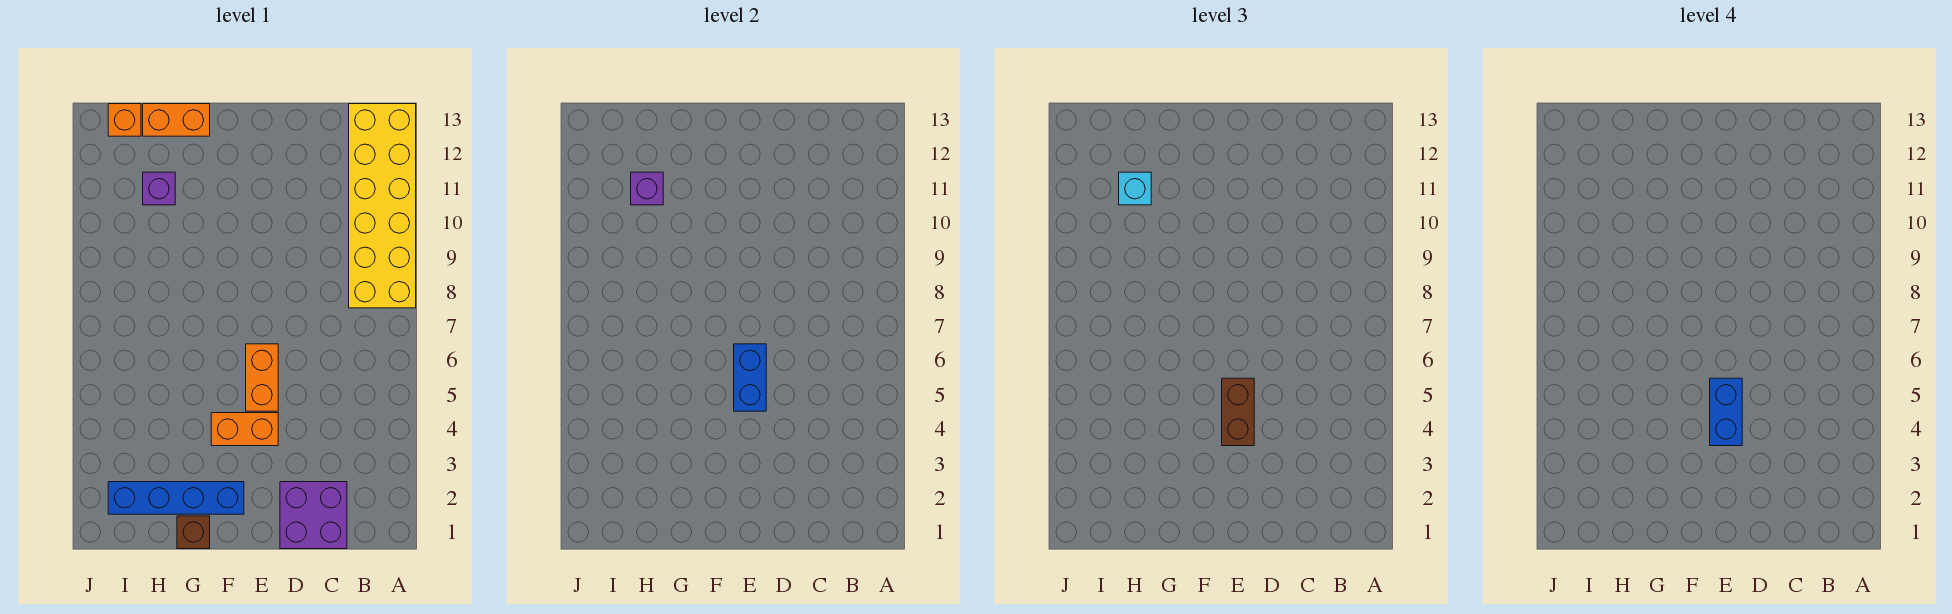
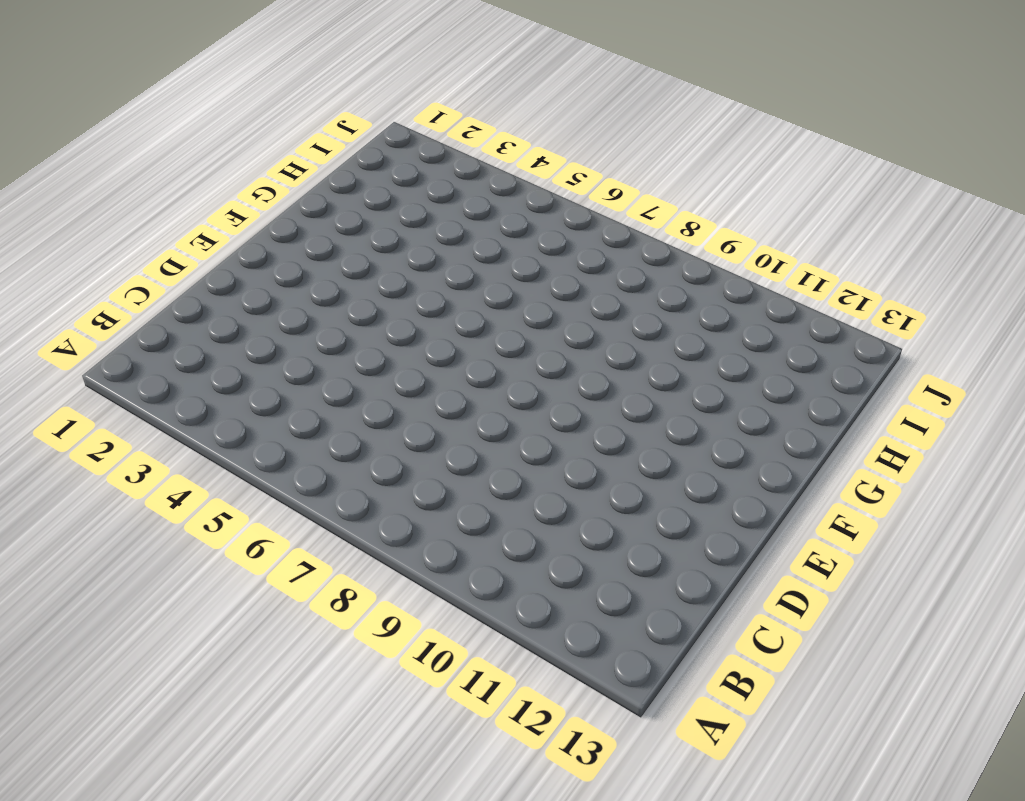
none -> yellow brick A8:B13 level 1
none -> purple brick C1:D2 level 1
none -> orange brick E4:F4 level 1

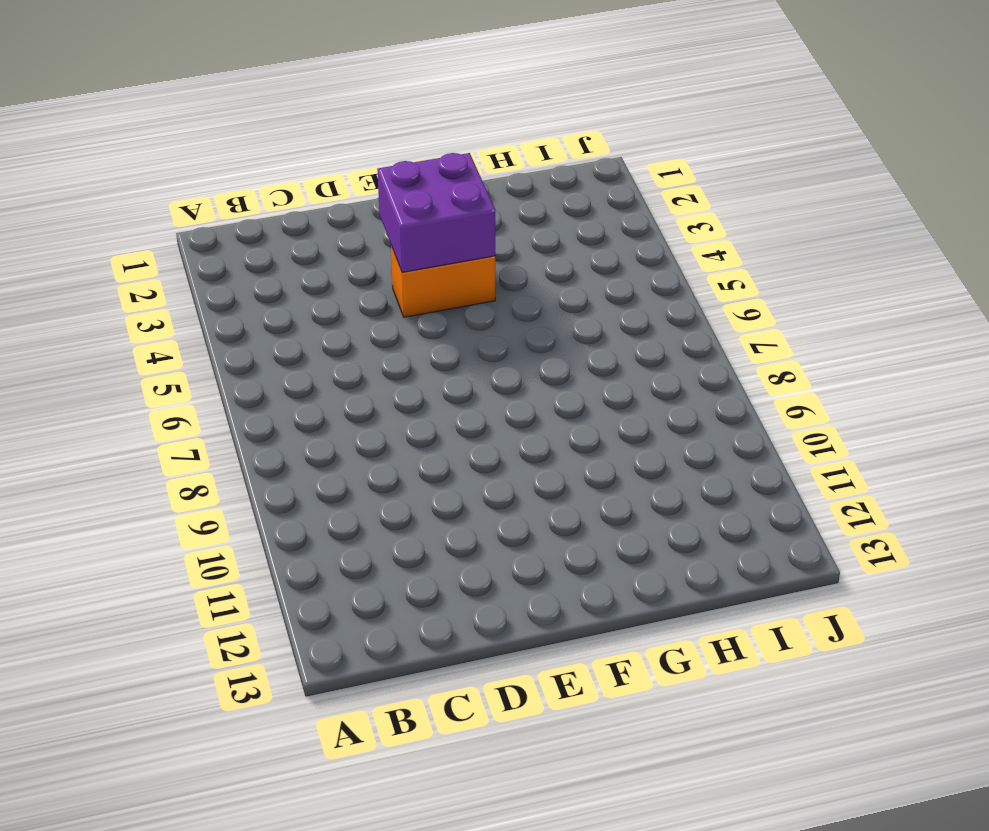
purple brick E3:F4 level 2 -> purple brick C1:D2 level 1
none -> yellow brick A8:B13 level 1
none -> orange brick E5:E6 level 1
none -> blue brick F2:I2 level 1

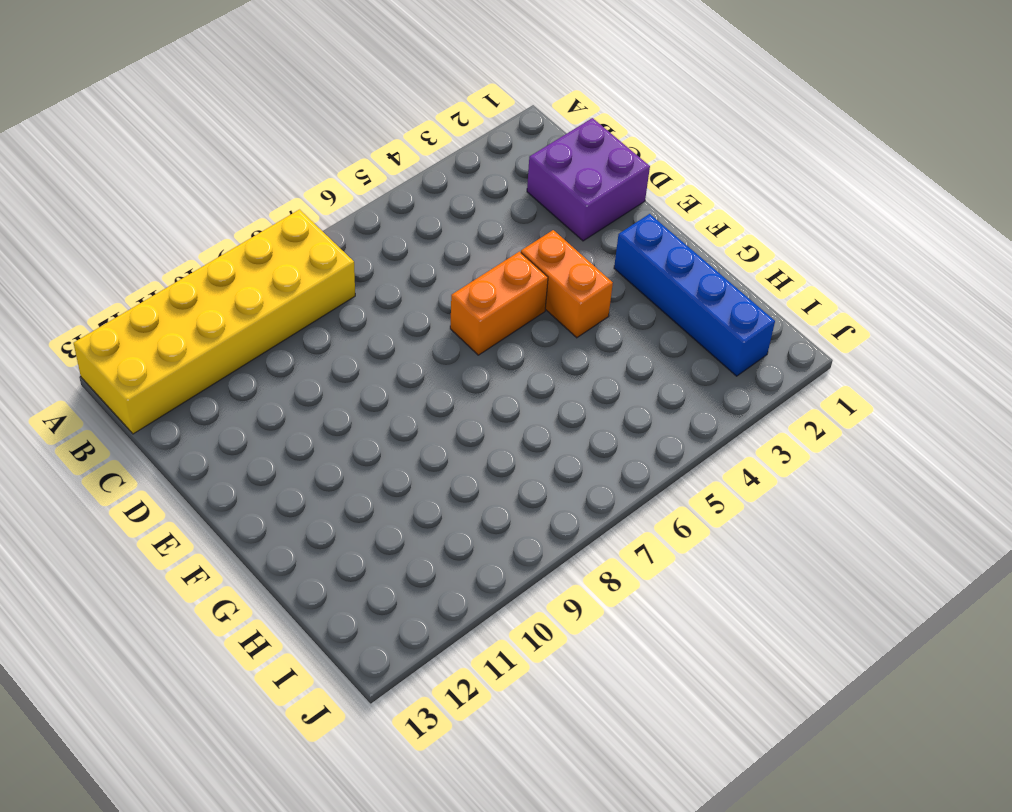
none -> brown brick G1 level 1
none -> orange brick G13:H13 level 1
none -> purple brick H11 level 1

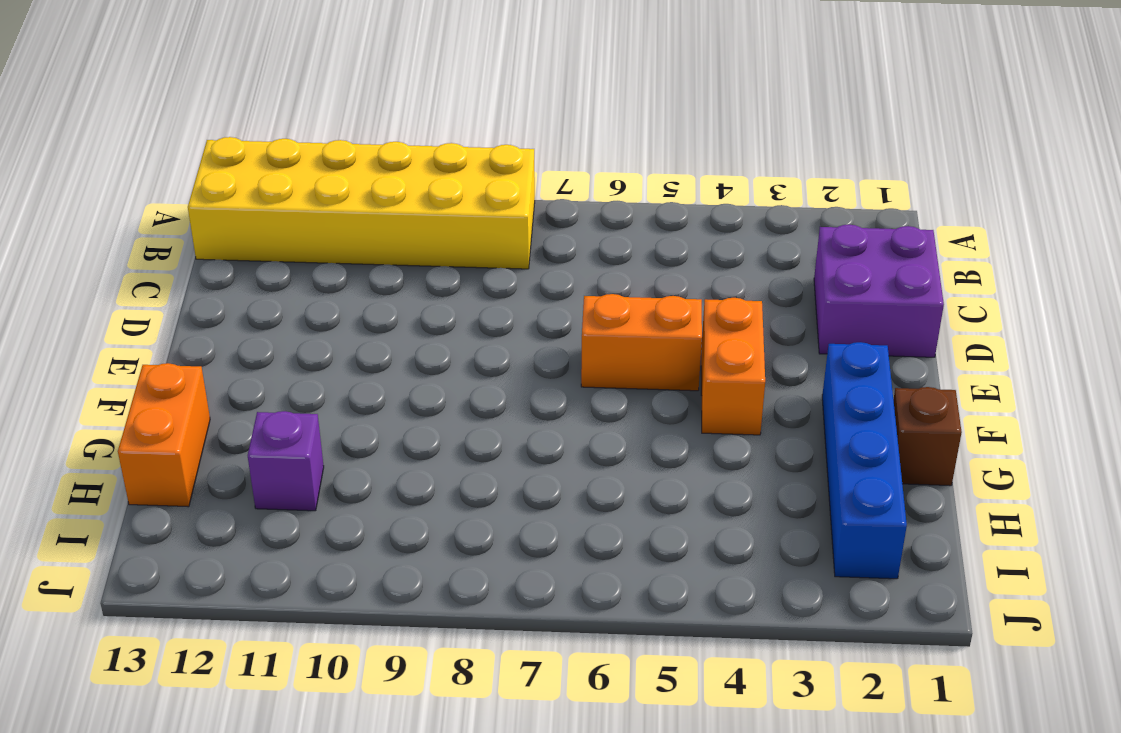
none -> orange brick I13 level 1
none -> blue brick E5:E6 level 2
none -> purple brick H11 level 2

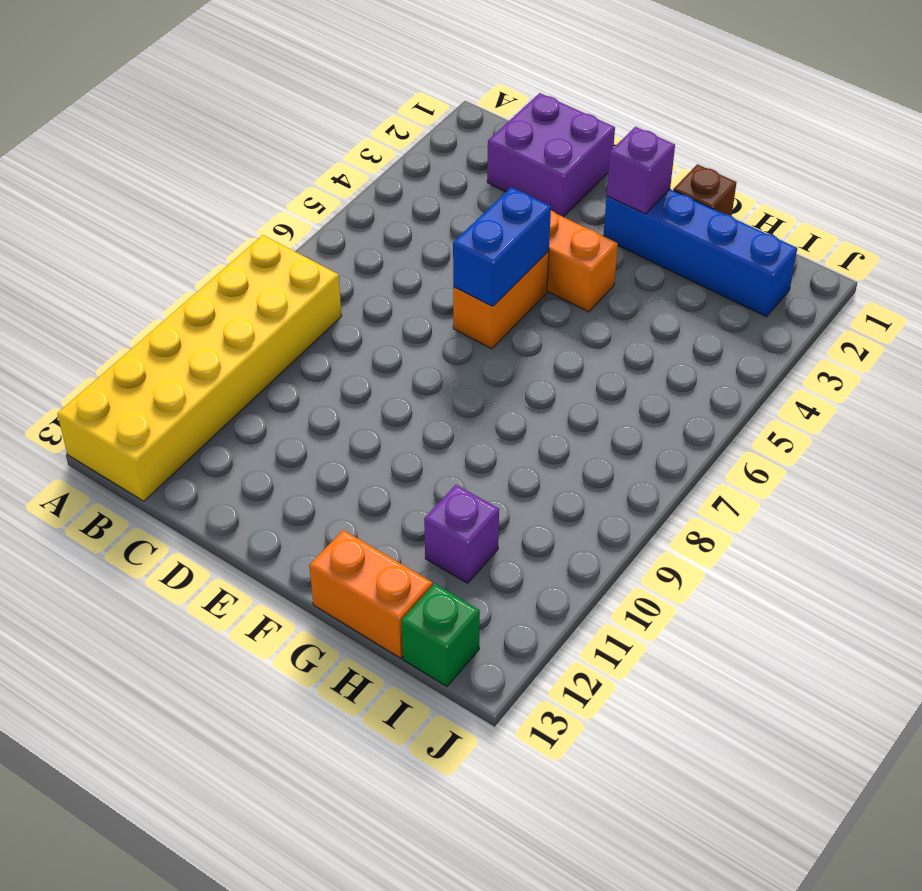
purple brick F2 level 2 -> purple brick H11 level 2
green brick I13 level 1 -> orange brick I13 level 1
none -> brown brick E4:E5 level 3
none -> cyan brick H11 level 3
none -> blue brick E4:E5 level 4

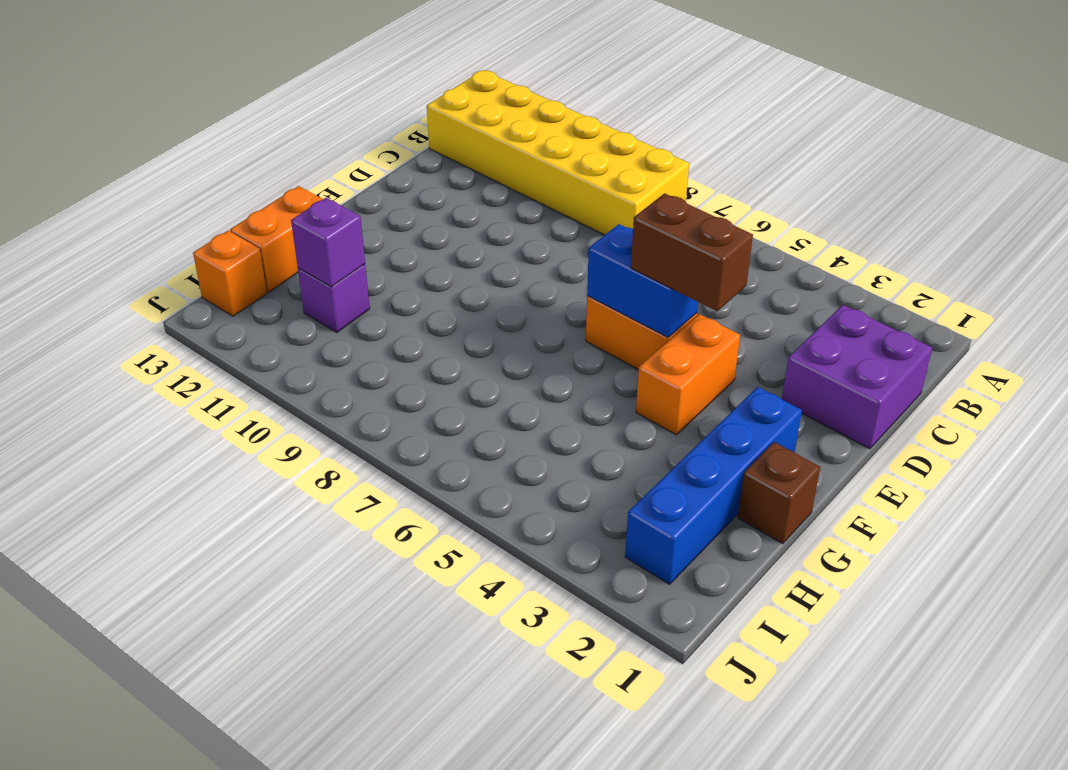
none -> cyan brick H11 level 3
none -> blue brick E4:E5 level 4

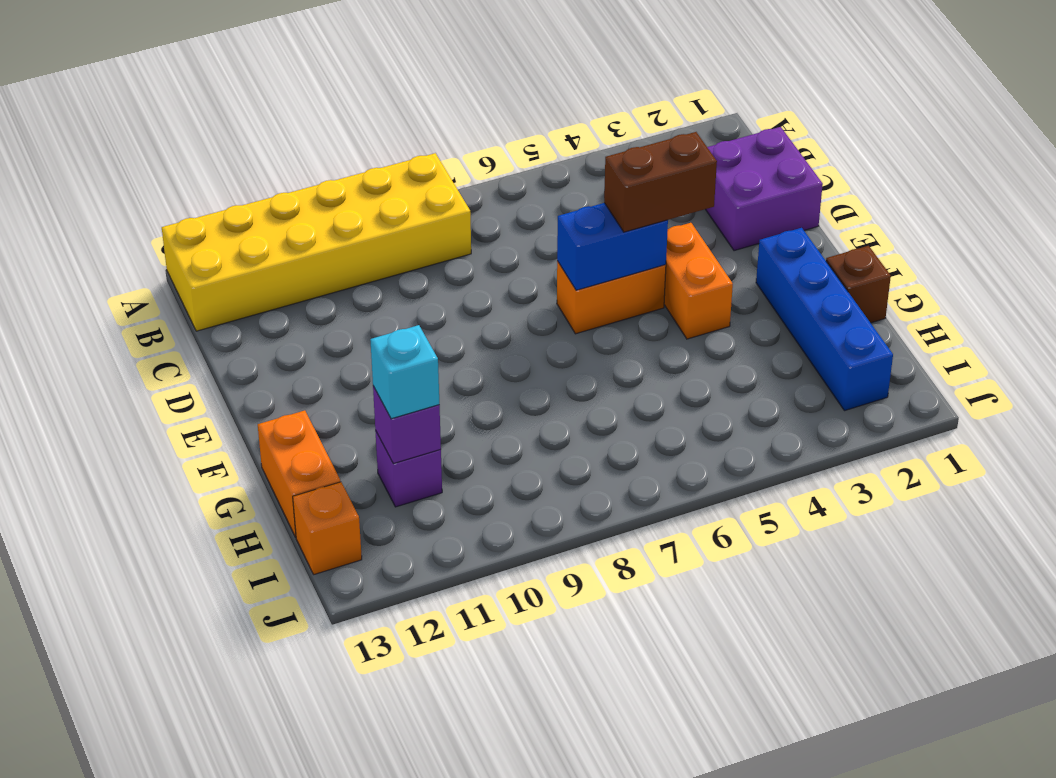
none -> blue brick E4:E5 level 4

